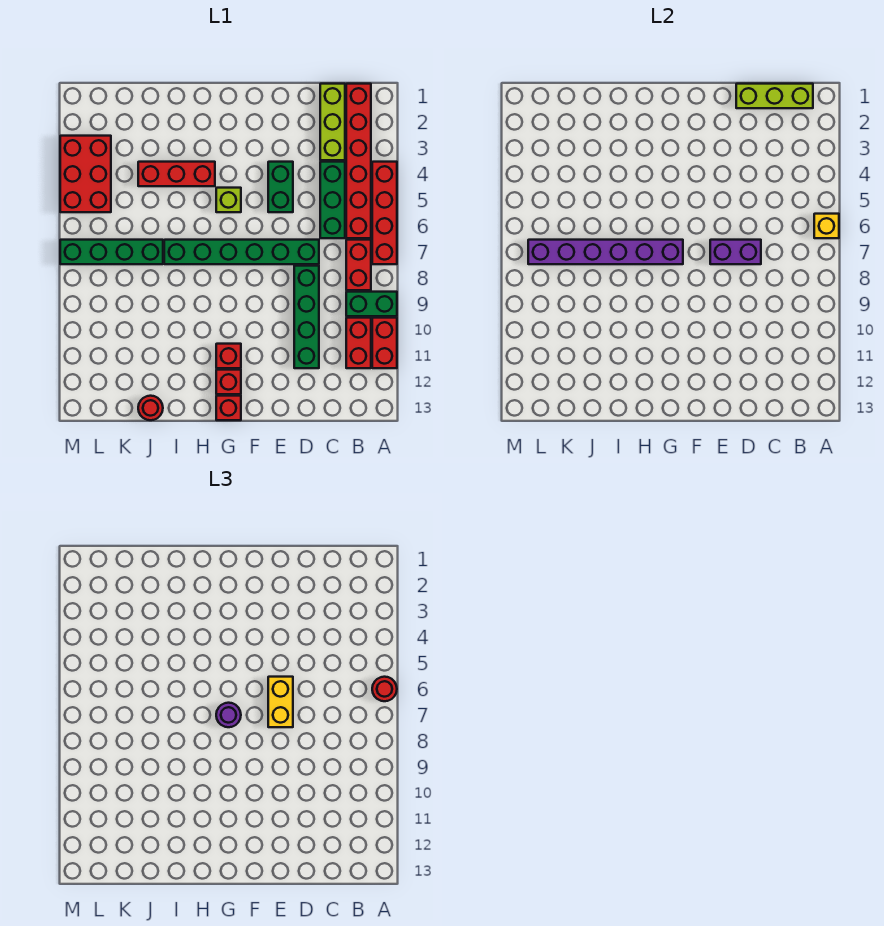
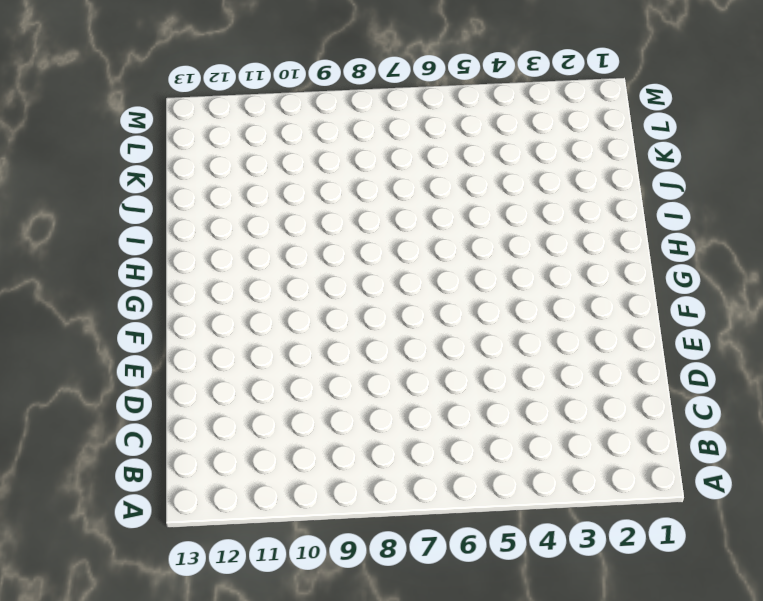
none -> red brick A4:A7 level 1
none -> green brick A9:B9 level 1
none -> red brick A10:A11 level 1

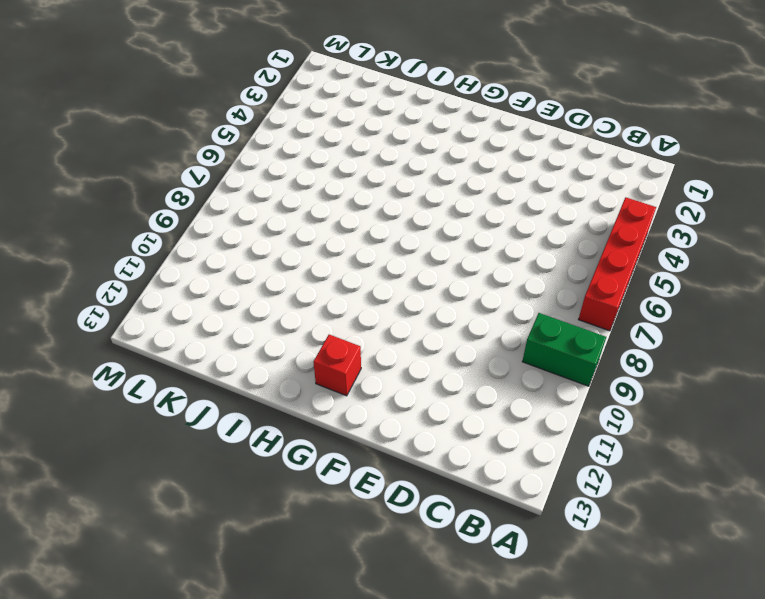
none -> red brick A10:A11 level 1
none -> red brick B1:B6 level 1
none -> red brick B7:B8 level 1

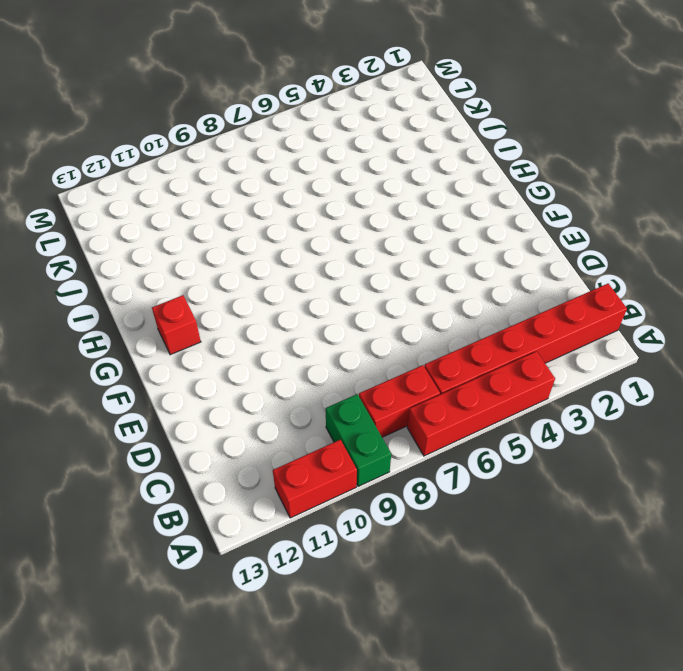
none -> red brick B10:B11 level 1
none -> lime brick C1:C3 level 1
none -> green brick C4:C6 level 1

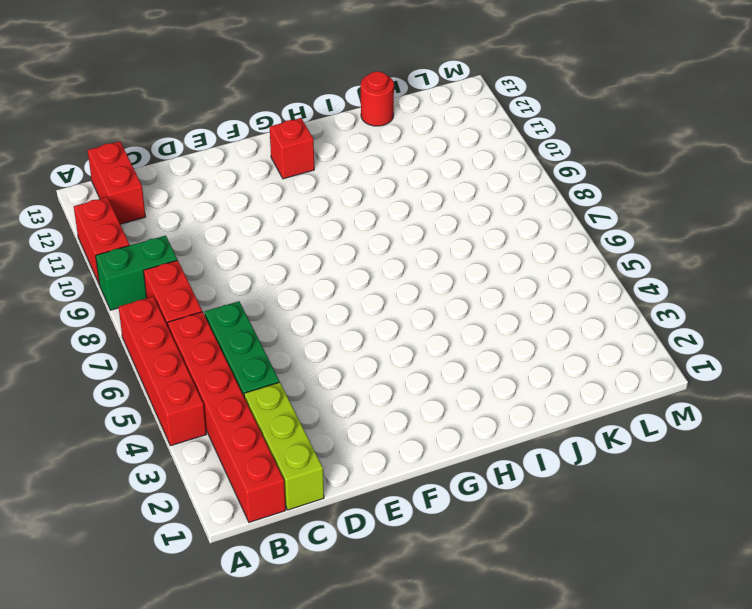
red brick B12:B13 level 1 -> red brick B10:B11 level 1
none -> green brick D7:I7 level 1
none -> green brick D8:D11 level 1
none -> green brick E4:E5 level 1

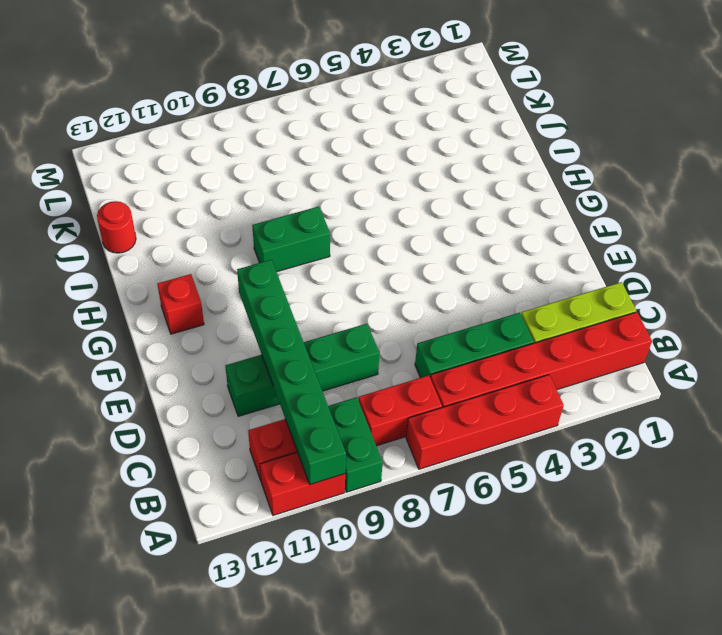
green brick A10:F10 level 2 -> green brick D7:I7 level 1
green brick H8:H9 level 1 -> green brick E4:E5 level 1
none -> lime brick G5 level 1
none -> red brick G11 level 1
none -> red brick G13 level 1

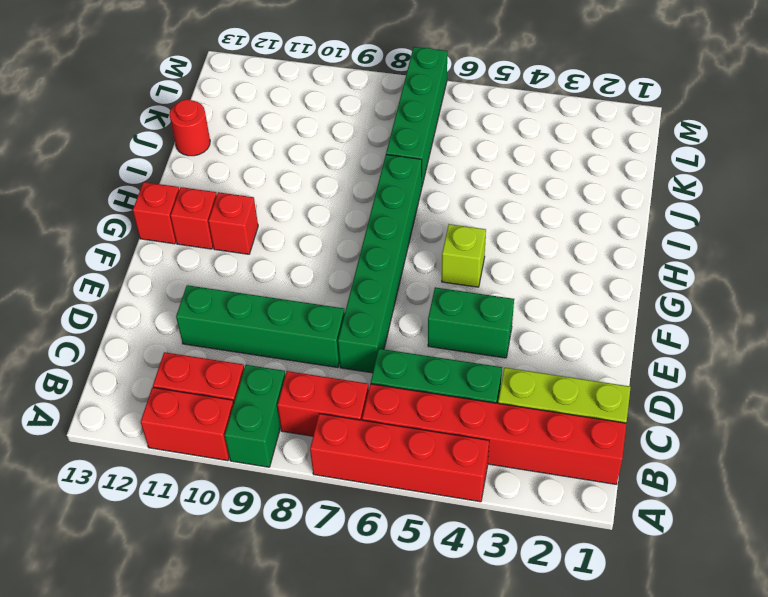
none -> red brick H4:J4 level 1
none -> red brick L3:M5 level 1
none -> yellow brick A6 level 2

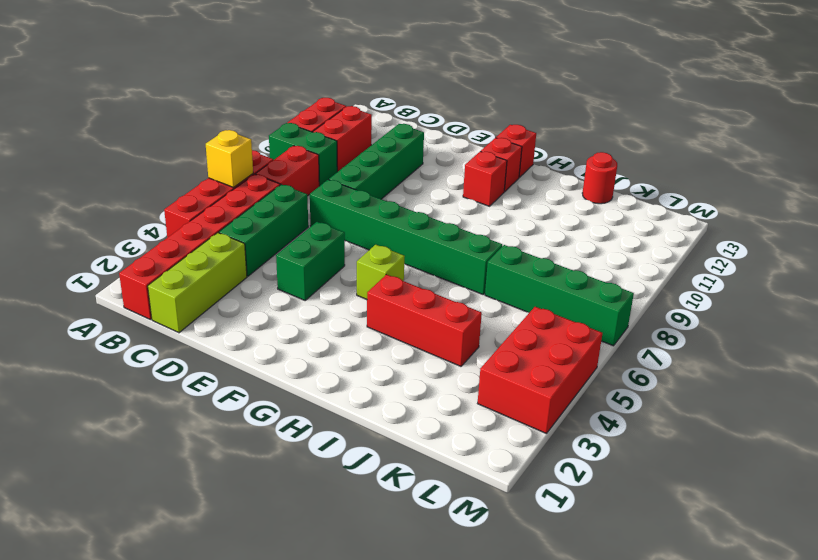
none -> lime brick B1:D1 level 2
none -> purple brick D7:E7 level 2
none -> purple brick G7:L7 level 2

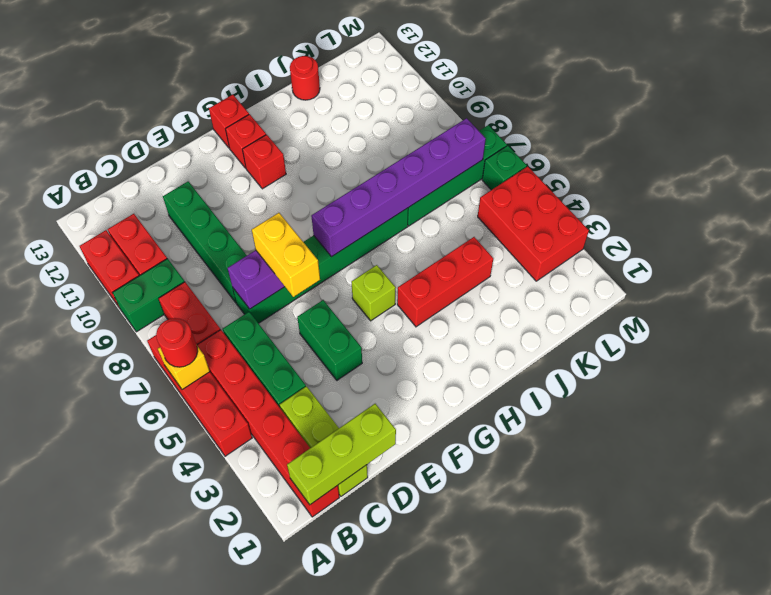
green brick M6 level 1 -> none
none -> purple round brick G7 level 3

